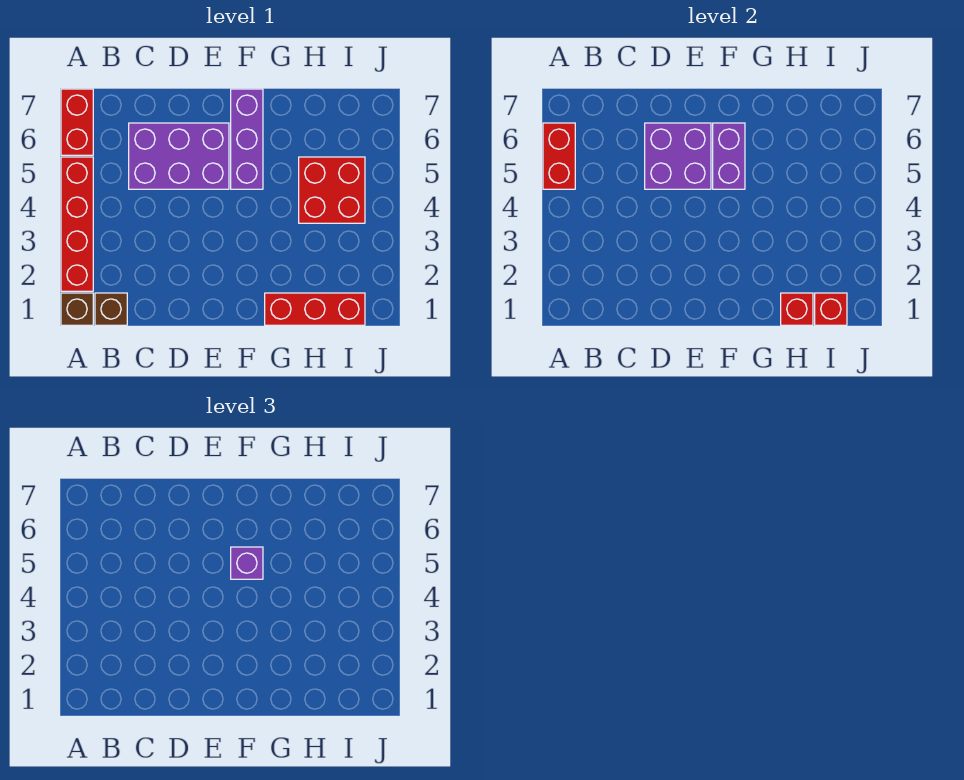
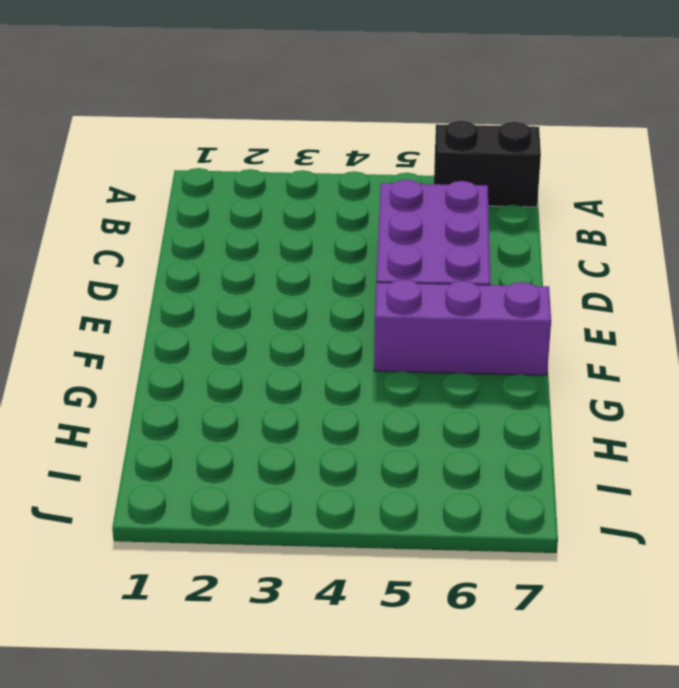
black brick A6:A7 level 1 -> red brick A6:A7 level 1
none -> brown brick A1 level 1
none -> red brick A2:A5 level 1
none -> brown brick B1 level 1

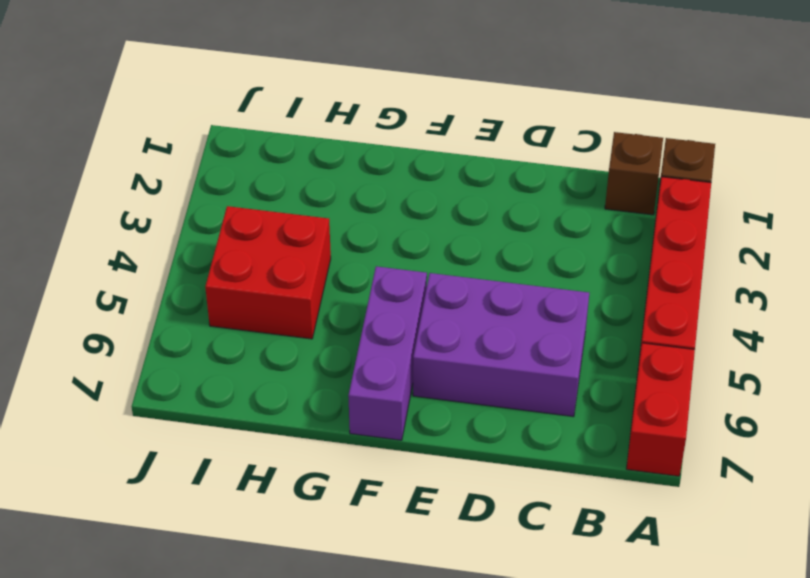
none -> red brick G1:I1 level 1
none -> red brick A5:A6 level 2
none -> purple brick D5:E6 level 2

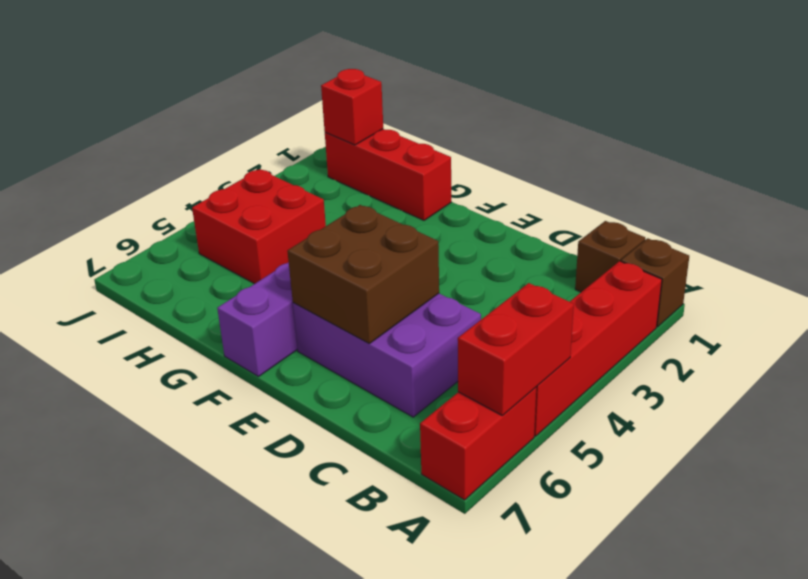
brown brick D5:E6 level 2 -> purple brick D5:E6 level 2
none -> purple brick F5:F6 level 2
none -> red brick H1 level 2
none -> purple brick F5 level 3

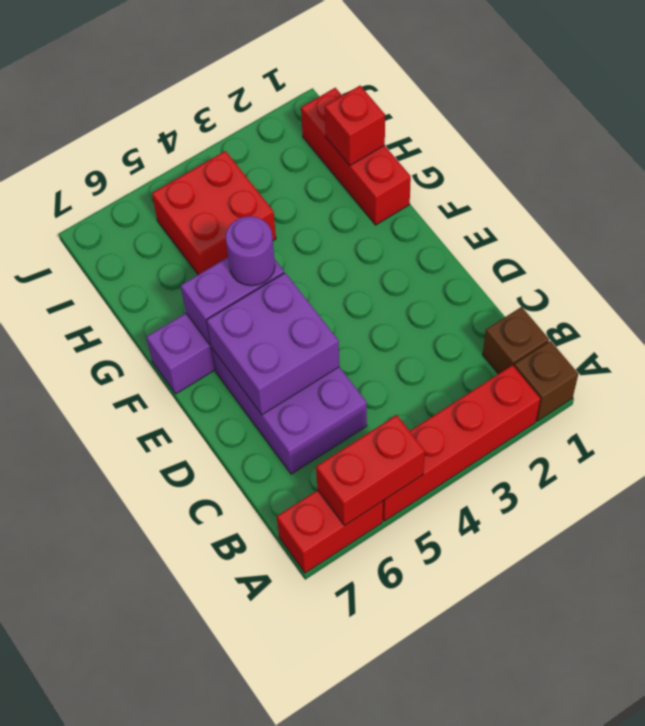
purple round brick F5 level 3 -> purple brick F5 level 3
none -> red brick I1 level 2

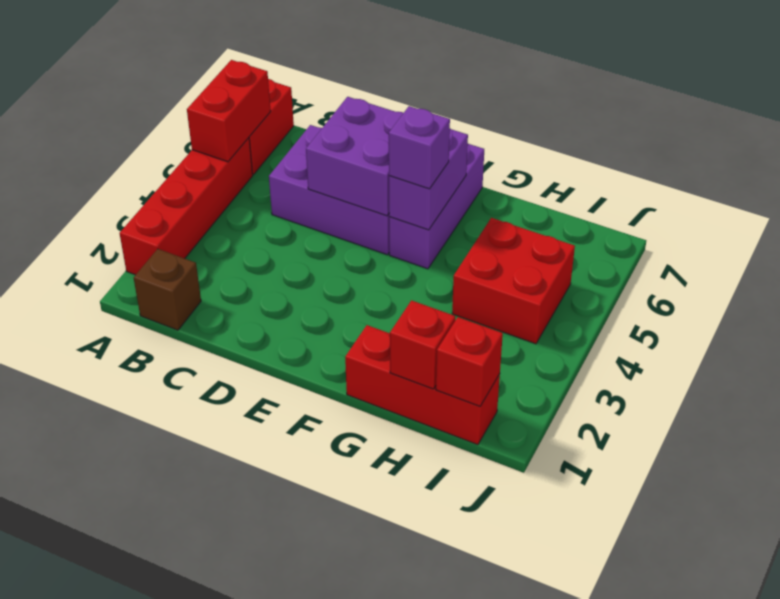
none -> brown brick A1 level 1

